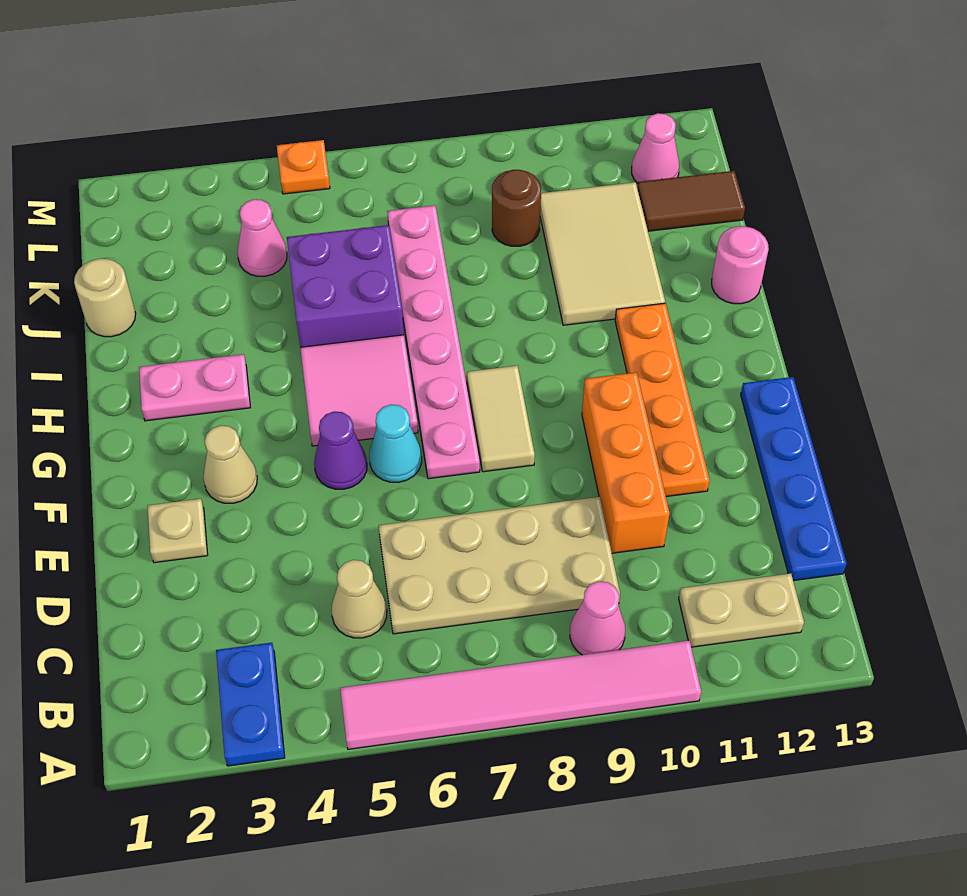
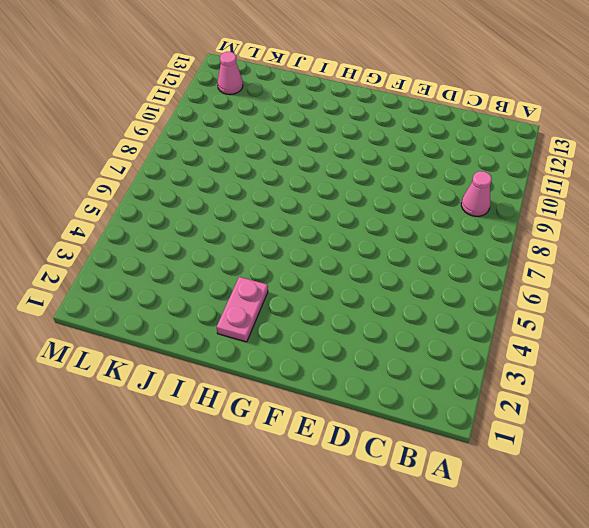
none -> blue plate A3:B3 level 1
none -> pink tile A5:A10 level 1
none -> tan plate B11:B12 level 1

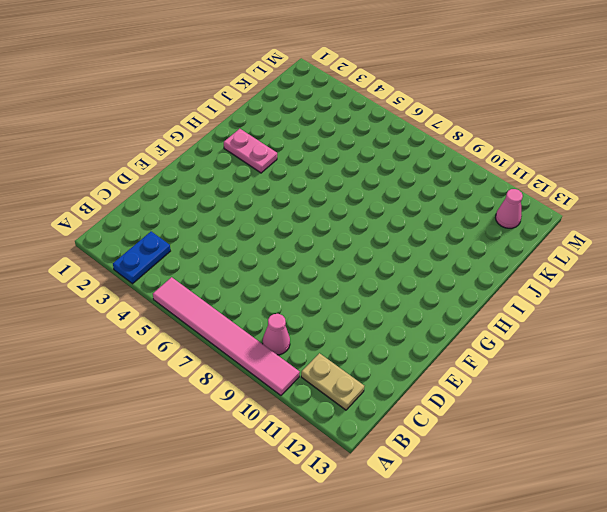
none -> tan cone C5 level 1
none -> tan plate C6:D9 level 1
none -> blue plate C13:F13 level 1

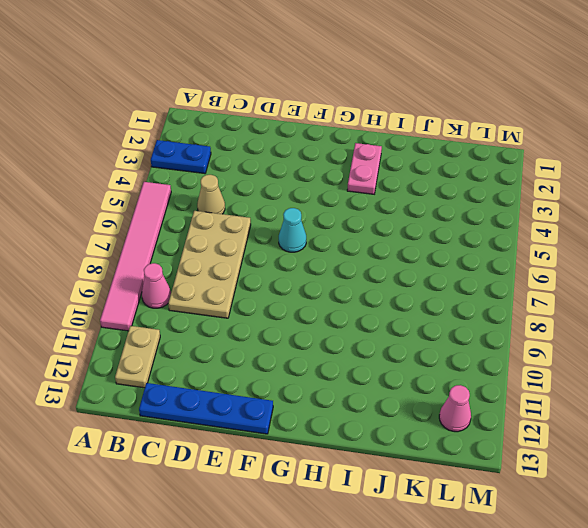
none -> orange brick D10:F10 level 1
none -> tan plate E2 level 1
none -> orange plate E11:H11 level 1

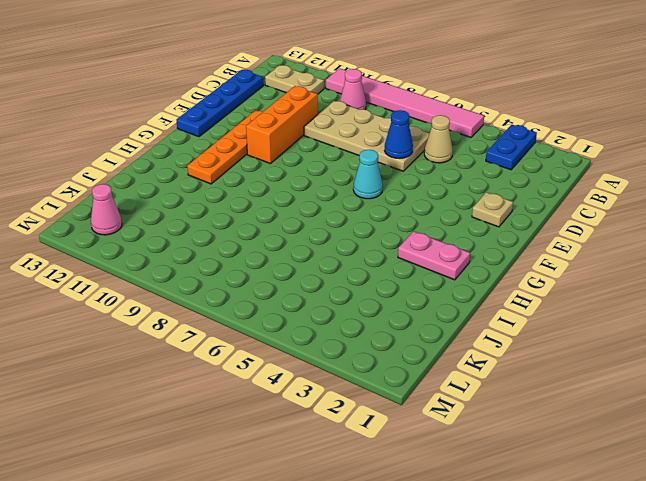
blue cone D6 level 2 -> none
none -> tan cone F3 level 1
none -> purple cone F5 level 1
none -> pink plate F7:K7 level 1

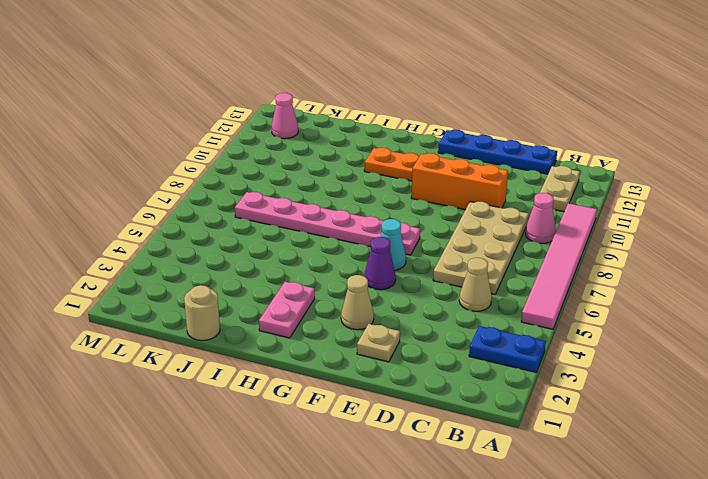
none -> tan tile F8:G8 level 1
none -> pink tile G5:H6 level 1
none -> purple brick I5:J6 level 1

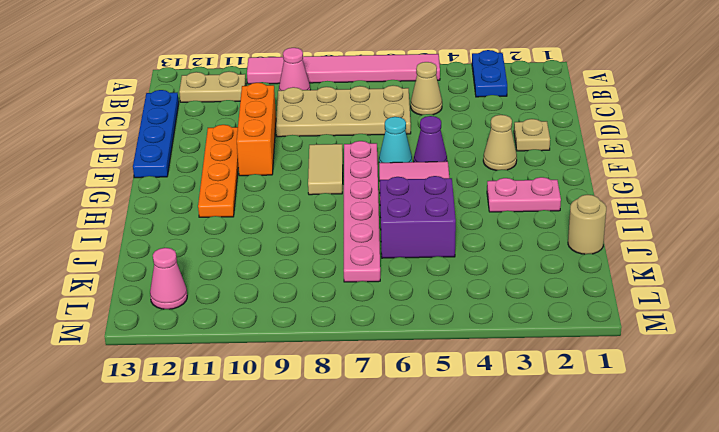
none -> tan tile I10:K11 level 1
none -> pink round brick I13 level 1
none -> pink cone K4 level 1

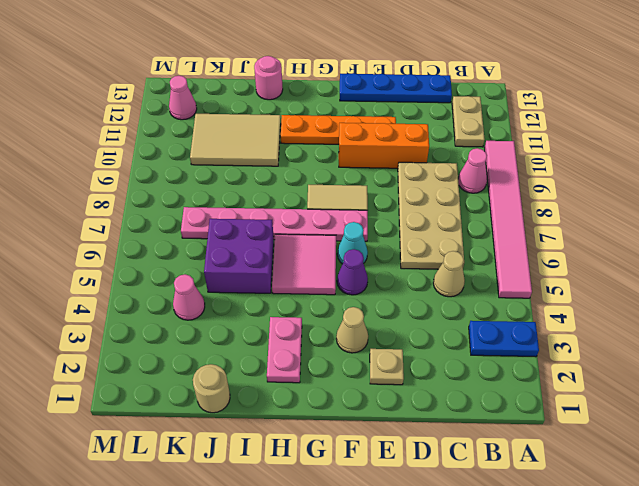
none -> brown round brick K9 level 1
none -> brown tile K12:K13 level 1
none -> orange plate M5 level 1

